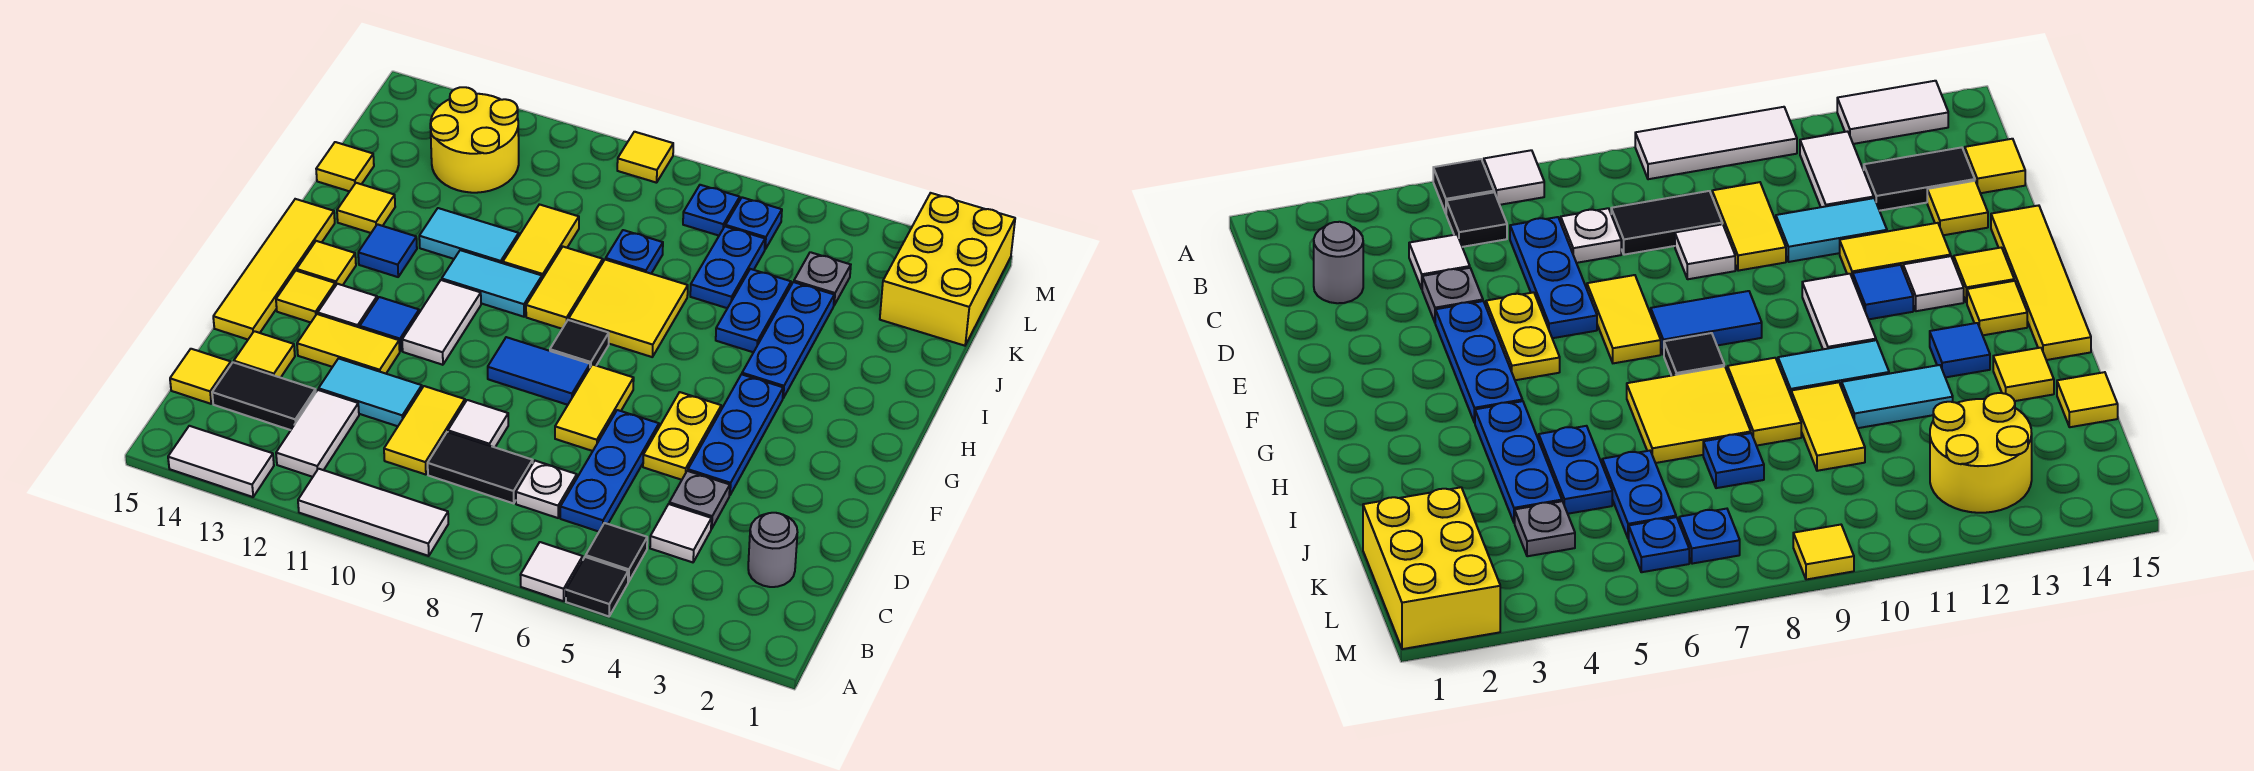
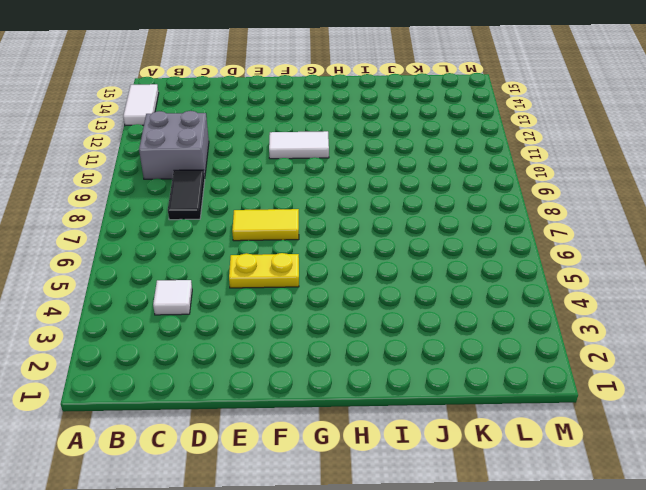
grey brick B10:C11 level 1 -> yellow tile C10:D10 level 1
none -> black tile A5 level 1
none -> white tile A6 level 1
none -> white tile A9:A11 level 1
none -> black tile B5 level 1

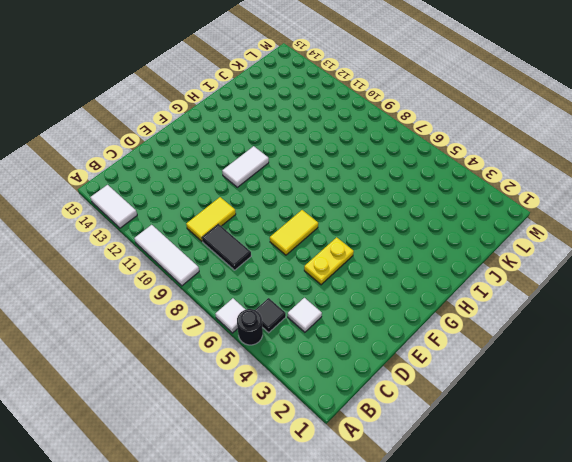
black round brick A5 level 1 -> black tile A5 level 1
none -> white tile B12:C12 level 1
none -> grey round brick C2 level 1
none -> blue plate C6:E6 level 1
none -> white plate C7 level 1

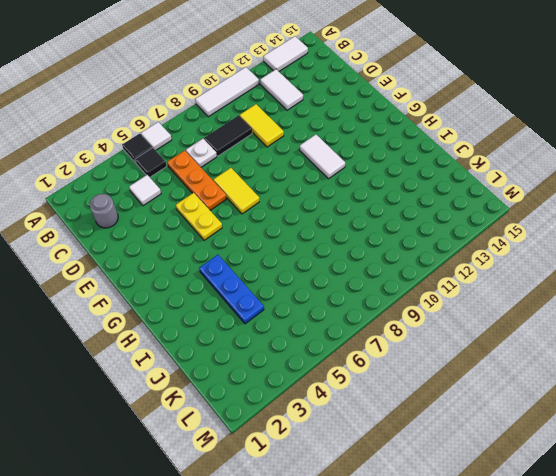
orange plate C6:E6 level 1 -> blue plate C6:E6 level 1
none -> black tile C13:C14 level 1
none -> yellow tile C15 level 1
none -> grey plate D4 level 1
none -> white tile D9 level 1

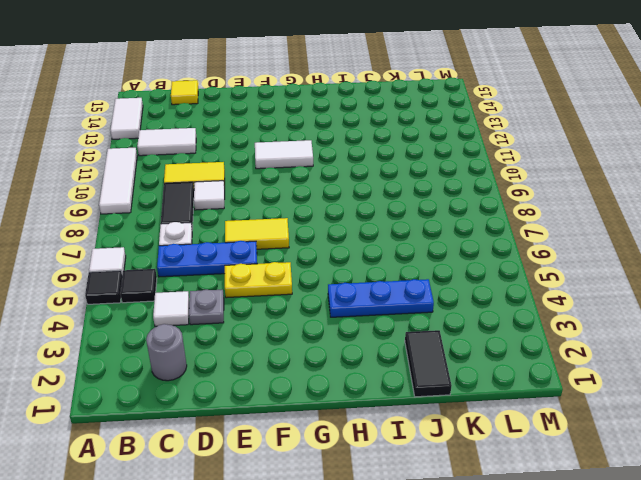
black tile J1:J2 level 1 -> black tile C13:C14 level 1
none -> cyan tile D11:D12 level 1
none -> yellow tile D14 level 1
none -> blue plate E4:G4 level 1
none -> yellow tile E12:E13 level 1

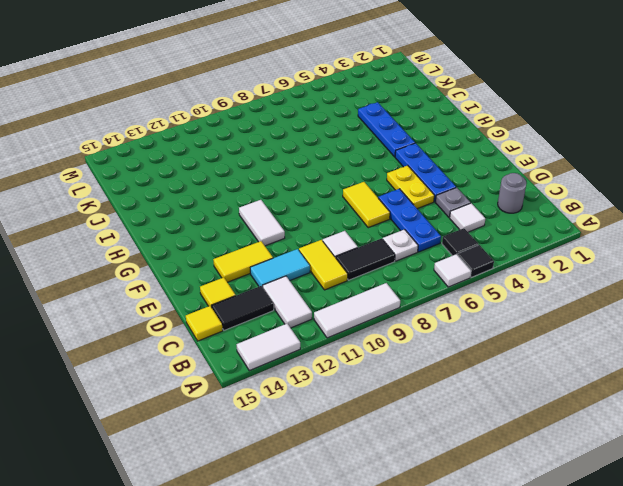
none -> yellow tile E15:H15 level 1
none -> blue tile F8:F9 level 1
none -> blue tile F12 level 1
none -> white tile F13 level 1

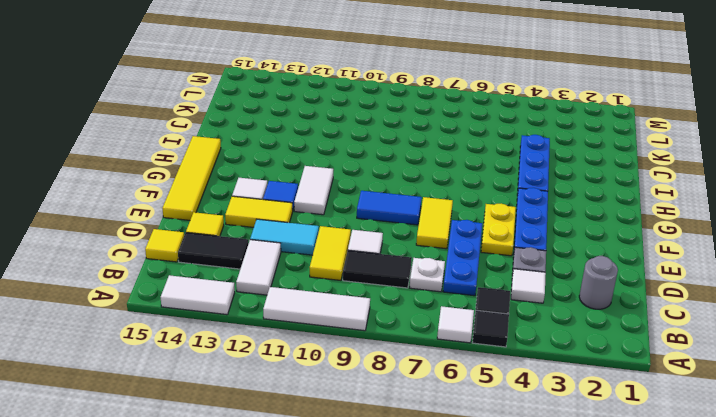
none -> yellow tile F14 level 1
none -> black tile G8 level 1
none -> yellow tile G14 level 1
none -> yellow tile H7:I8 level 1

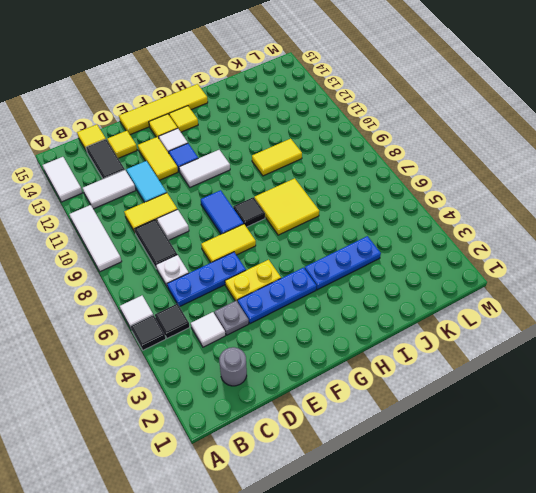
none -> yellow tile H9:I9 level 1
none -> cyan tile H10:H11 level 1
none -> blue tile H13 level 1
none -> blue plate I5:J5 level 1

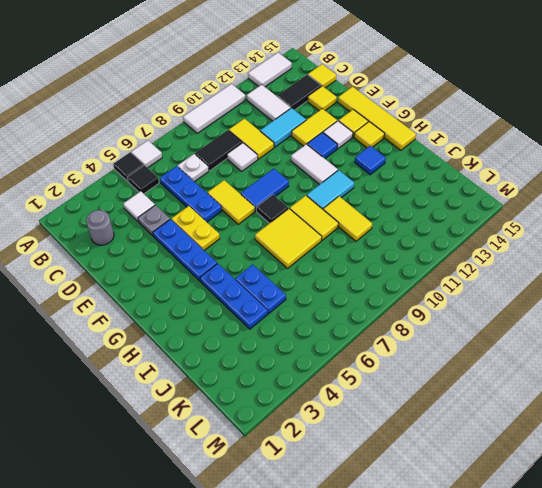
none -> cyan tile I11:I12 level 1
none -> yellow tile I14 level 1
none -> blue plate J6:K6 level 1
none -> blue plate J8 level 1

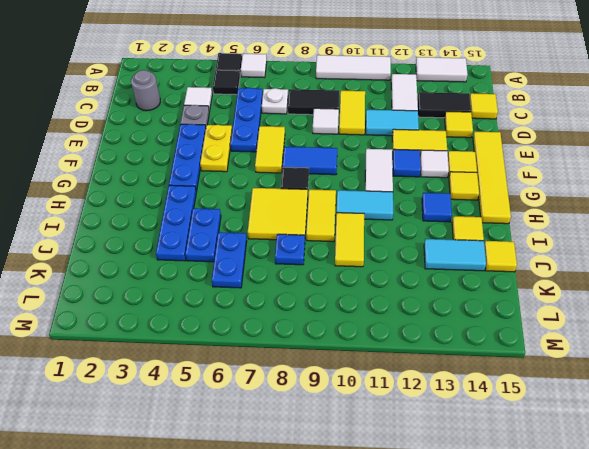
cyan tile J13:J14 level 1 -> cyan tile I11:I12 level 1
none -> yellow brick K1:M2 level 1
none -> grey plate K4 level 1
none -> yellow round brick K12:L13 level 1
none -> blue plate L6 level 1

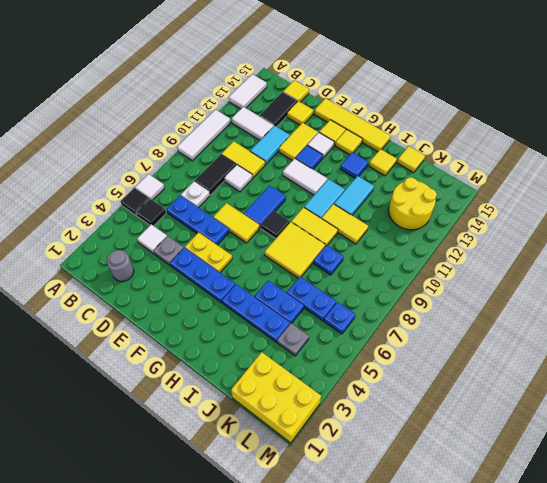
none -> blue plate L7 level 1
none -> yellow tile M9 level 1

